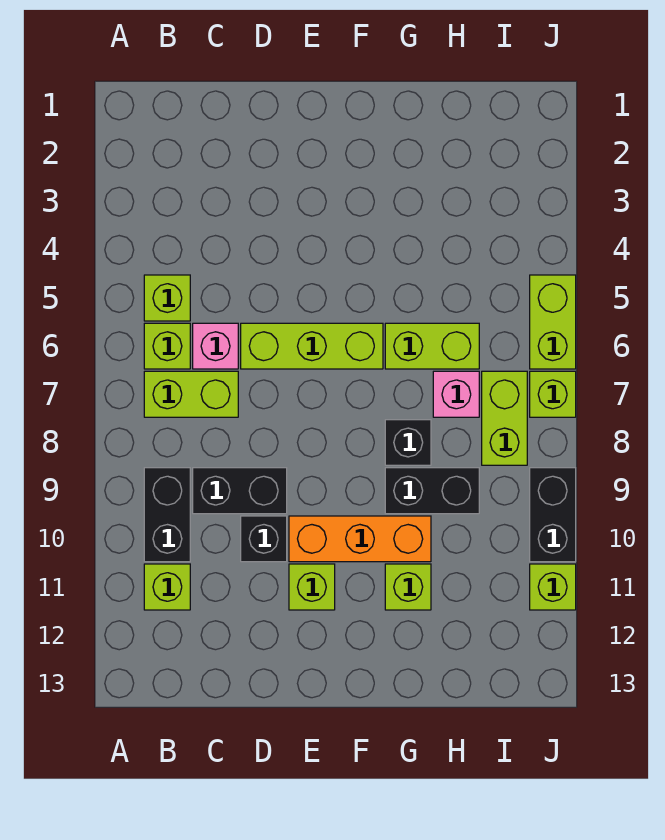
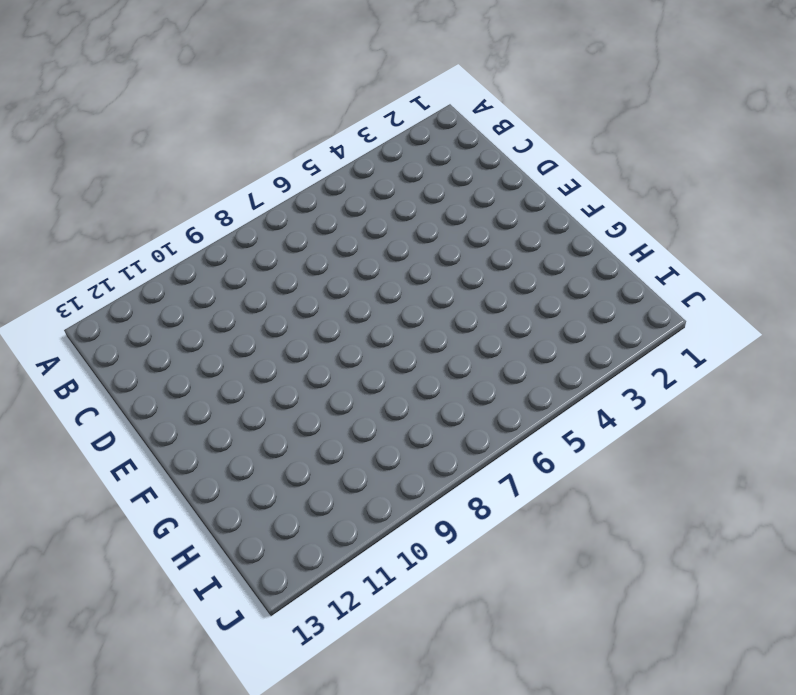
none -> lime brick B5 level 1
none -> lime brick B6 level 1
none -> lime brick B7:C7 level 1

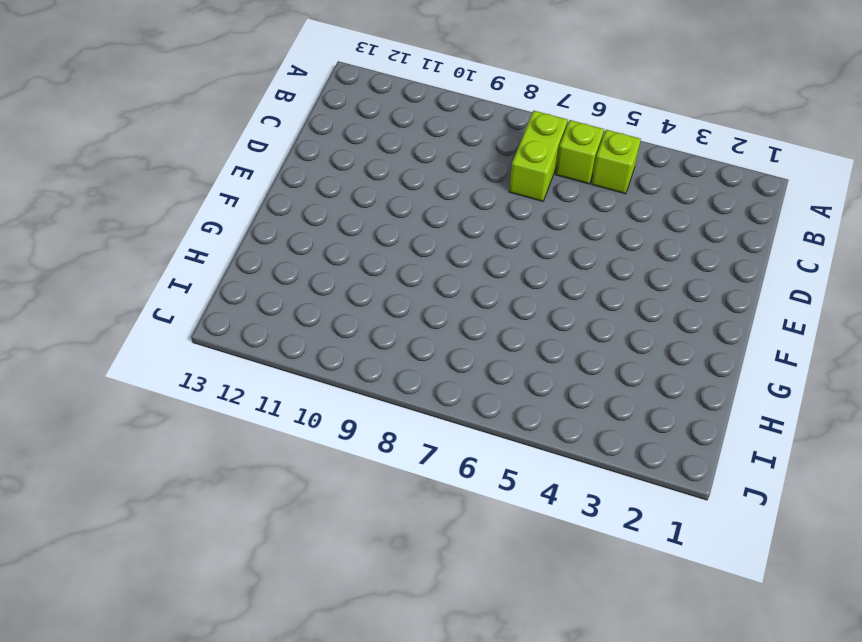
none -> black brick B9:B10 level 1
none -> lime brick B11 level 1
none -> pink brick C6 level 1

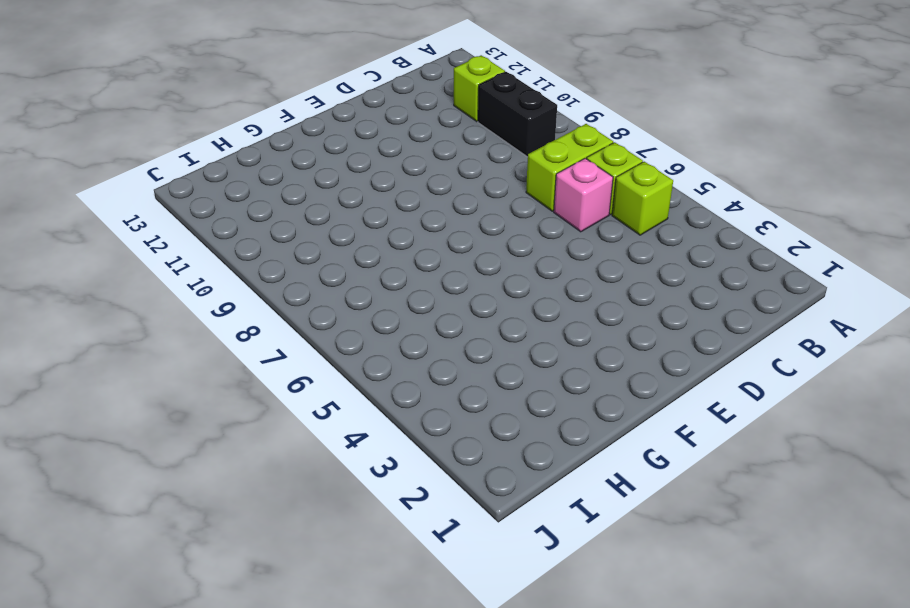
none -> black brick C9:D9 level 1
none -> lime brick D6:F6 level 1
none -> black brick D10 level 1

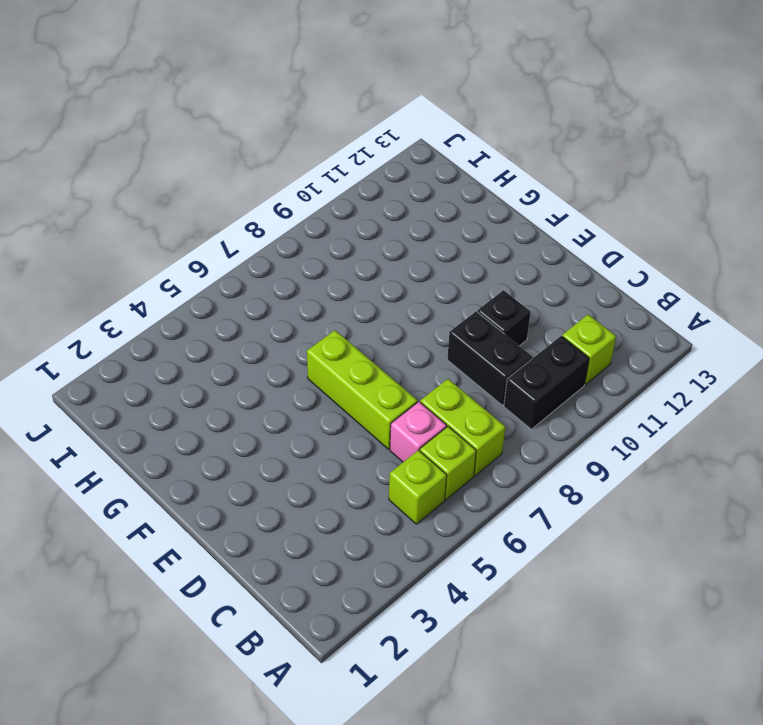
none -> orange brick E10:G10 level 1
none -> lime brick E11 level 1
none -> lime brick G6:H6 level 1

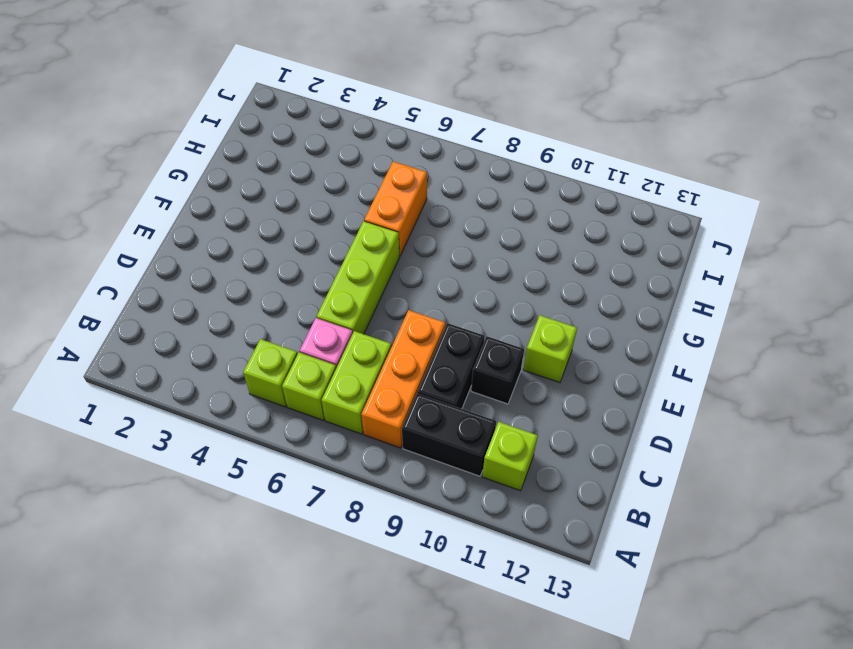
orange brick B8:D8 level 1 -> orange brick E10:G10 level 1
orange brick G6:H6 level 1 -> lime brick G6:H6 level 1
none -> black brick G8 level 1
none -> black brick G9:H9 level 1
none -> lime brick G11 level 1

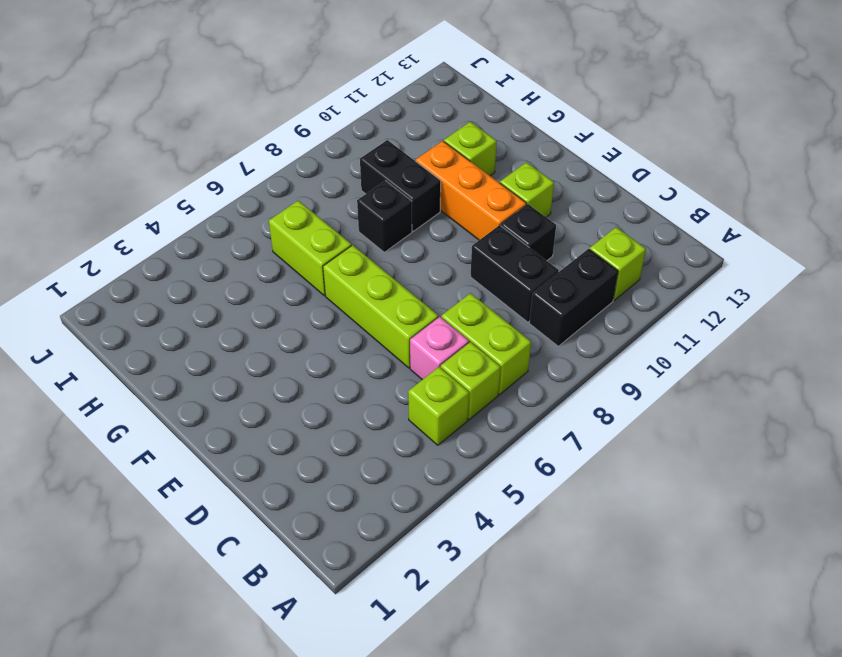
none -> pink brick H7 level 1
none -> lime brick I7:I8 level 1
none -> lime brick J5:J6 level 1

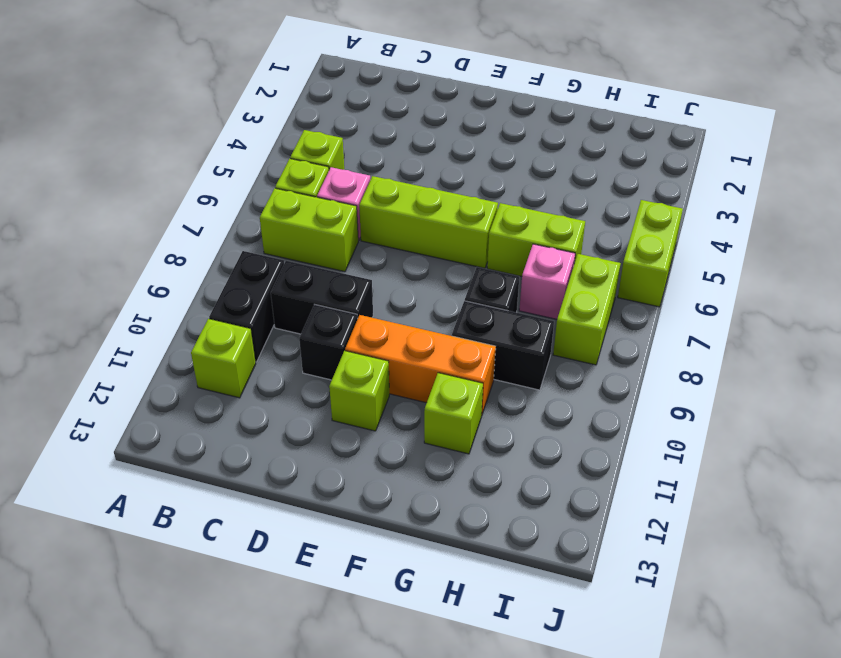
none -> lime brick J7 level 1
none -> black brick J9:J10 level 1
none -> lime brick J11 level 1

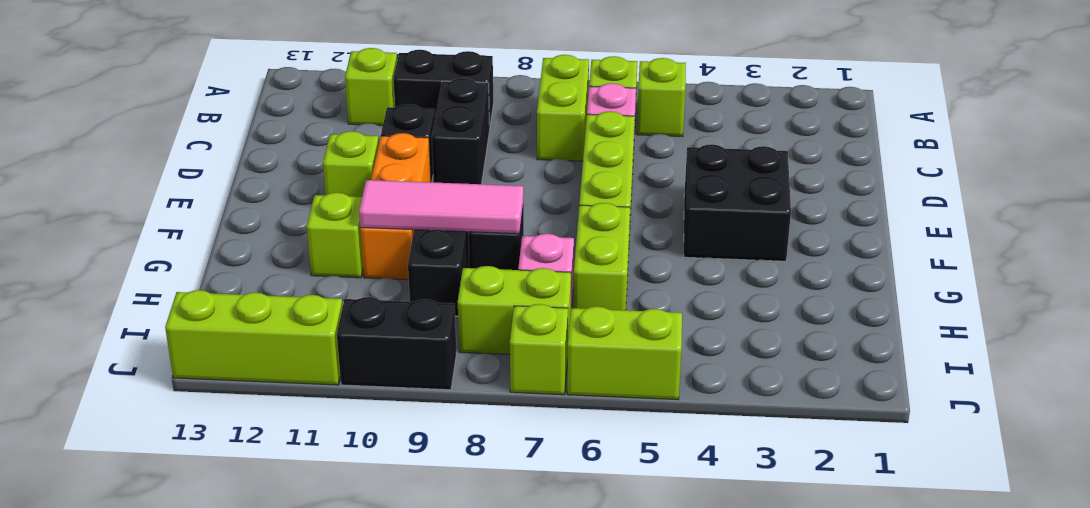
black brick E3:F4 level 1 -> none
pink tile G8:G10 level 2 -> none
lime brick J11:J13 level 1 -> lime brick J11 level 1

